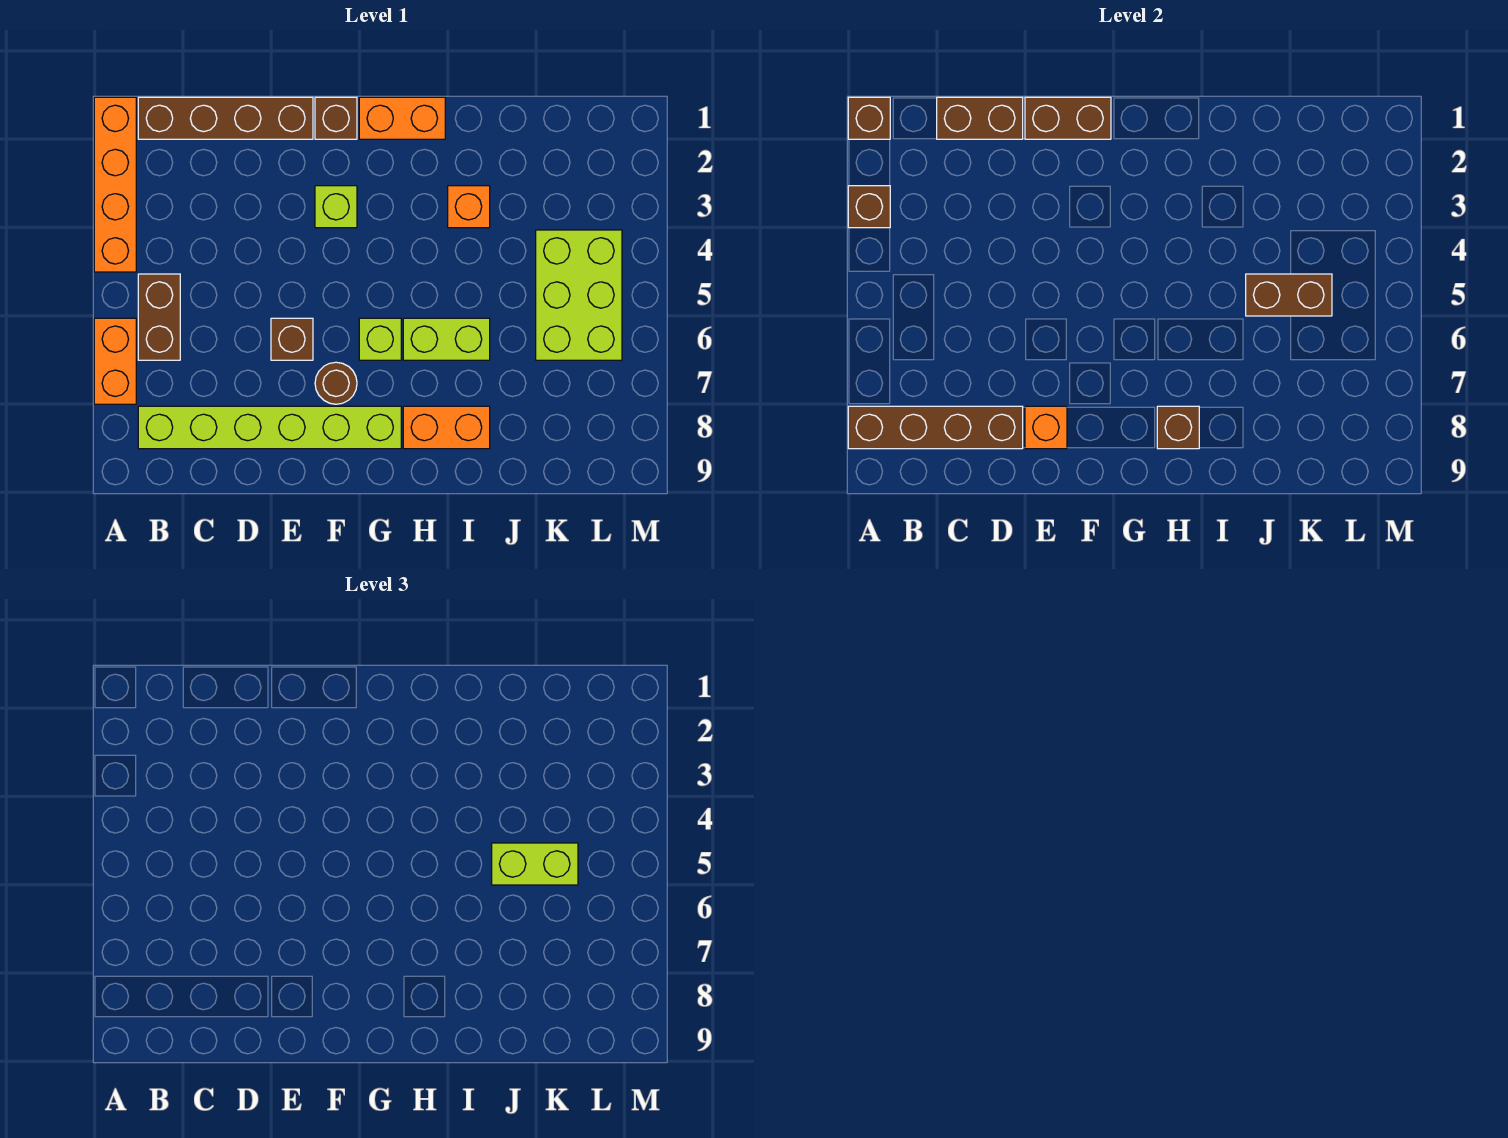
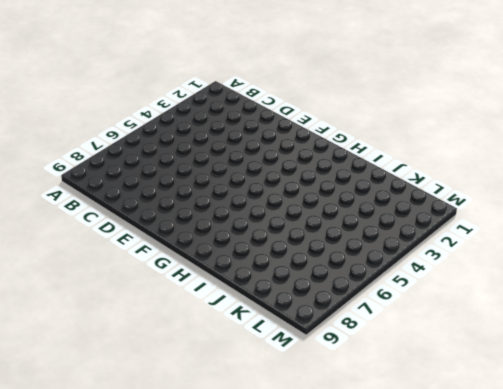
none -> orange brick A1:A4 level 1
none -> orange brick A6:A7 level 1
none -> brown brick B1:E1 level 1

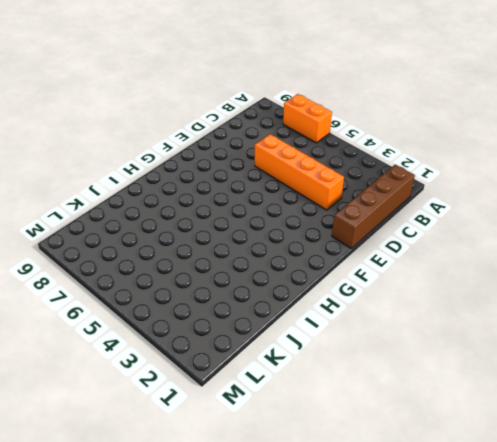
orange brick D3:D6 level 1 -> orange brick A1:A4 level 1
none -> brown brick B5:B6 level 1
none -> lime brick B8:G8 level 1
none -> brown brick E6 level 1

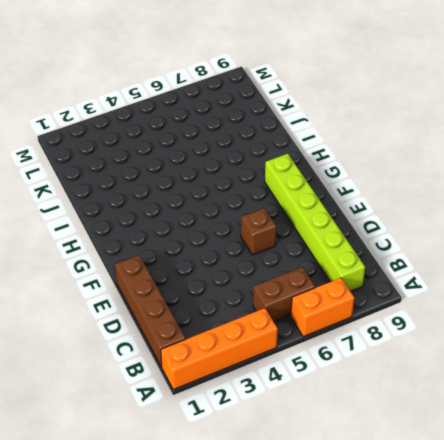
none -> brown brick F1 level 1
none -> lime brick F3 level 1
none -> brown round brick F7 level 1

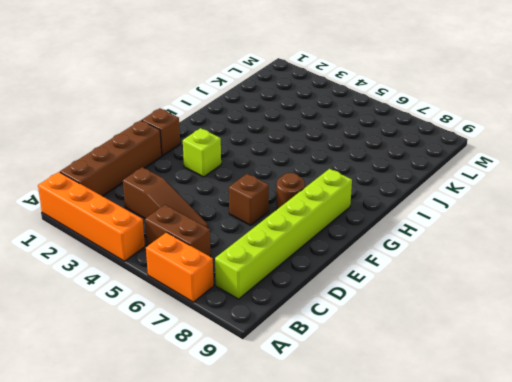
brown slope C3:C5 level 1 top 3 -> none
none -> orange brick G1:H1 level 1
none -> lime brick G6 level 1
none -> lime brick H6:I6 level 1

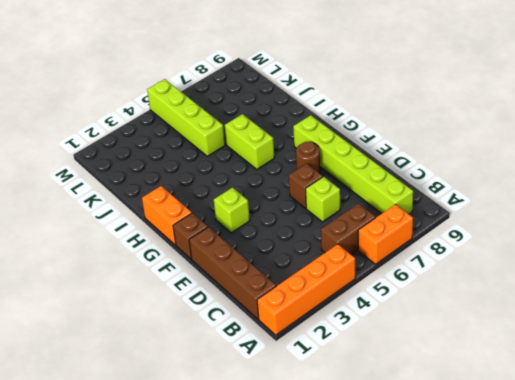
lime brick D6 level 1 -> lime brick G6 level 1
lime brick J5:M5 level 1 -> lime brick K4:L6 level 1
none -> orange brick H8:I8 level 1
none -> orange brick I3 level 1
none -> brown brick A1 level 2

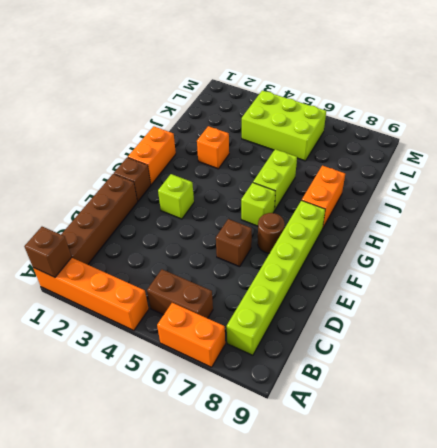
none -> brown brick A3 level 2
none -> brown brick A8:D8 level 2
none -> brown brick C1:D1 level 2

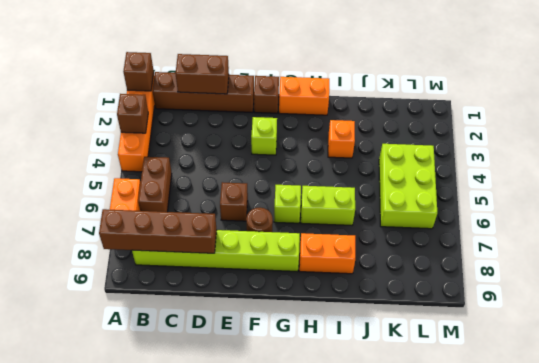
none -> brown brick E1:F1 level 2
none -> orange brick E8 level 2
none -> brown brick H8 level 2

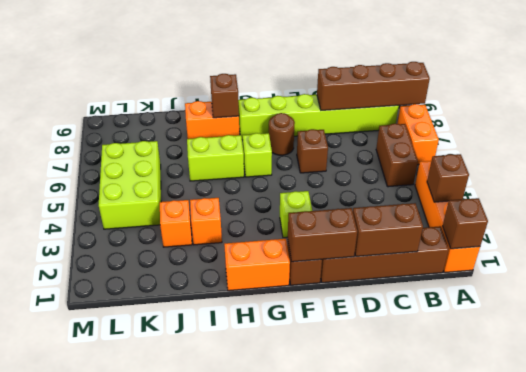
orange brick J3 level 1 -> orange brick E8 level 2
none -> brown brick J5:K5 level 2
none -> lime brick J5:K5 level 3

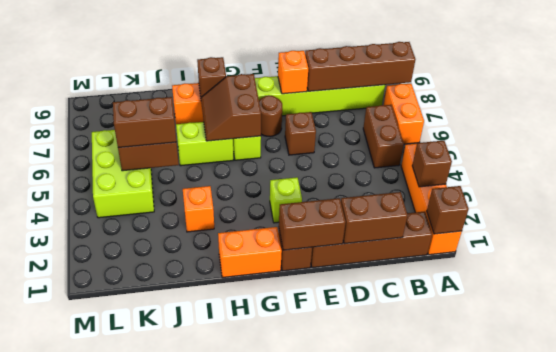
brown slope G6:H7 level 2 top G -> none
brown brick J5:K5 level 3 -> lime brick J5:K5 level 3

